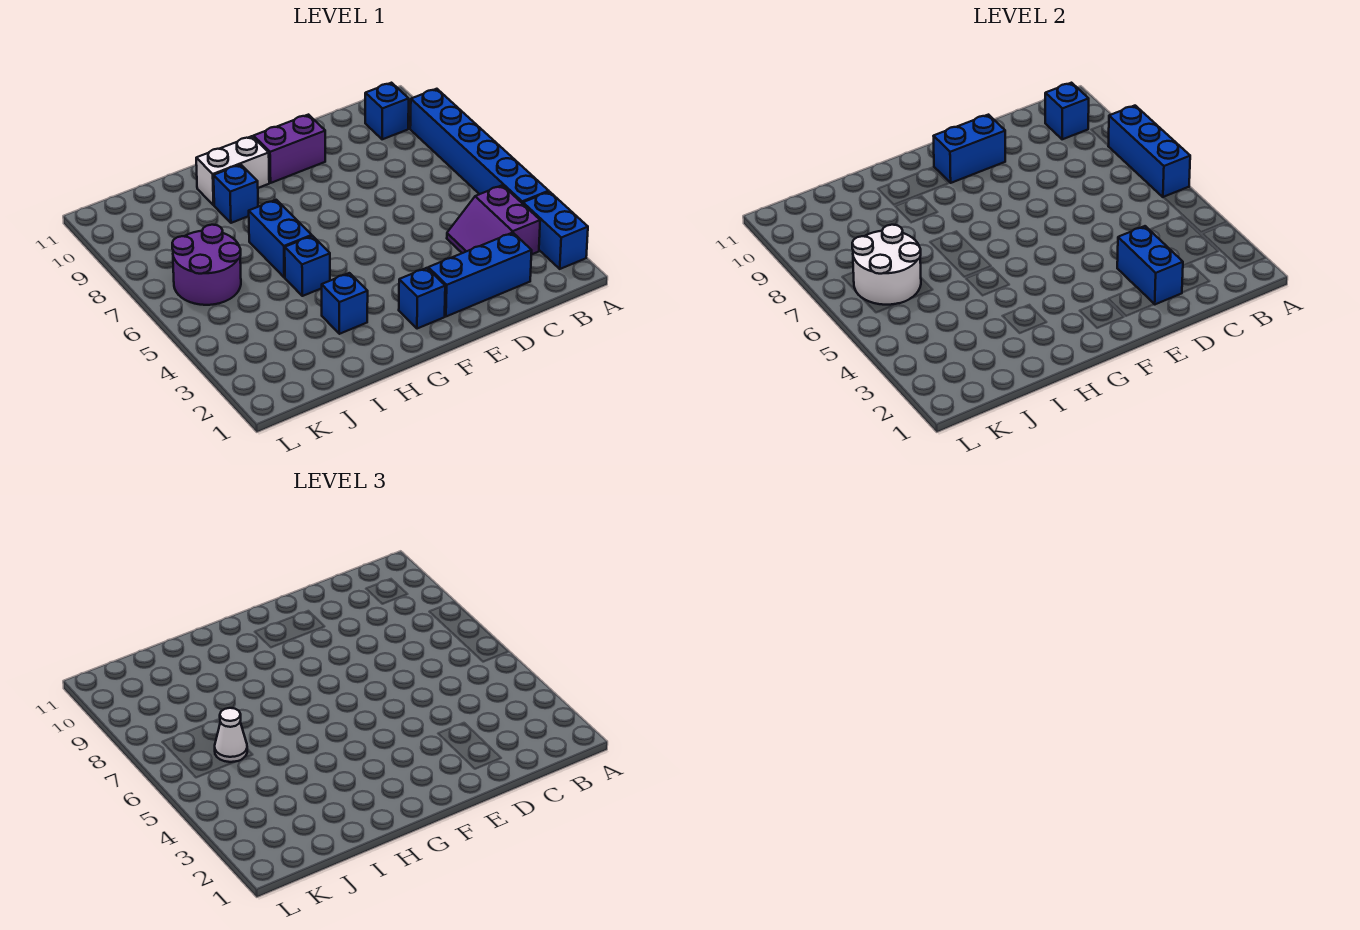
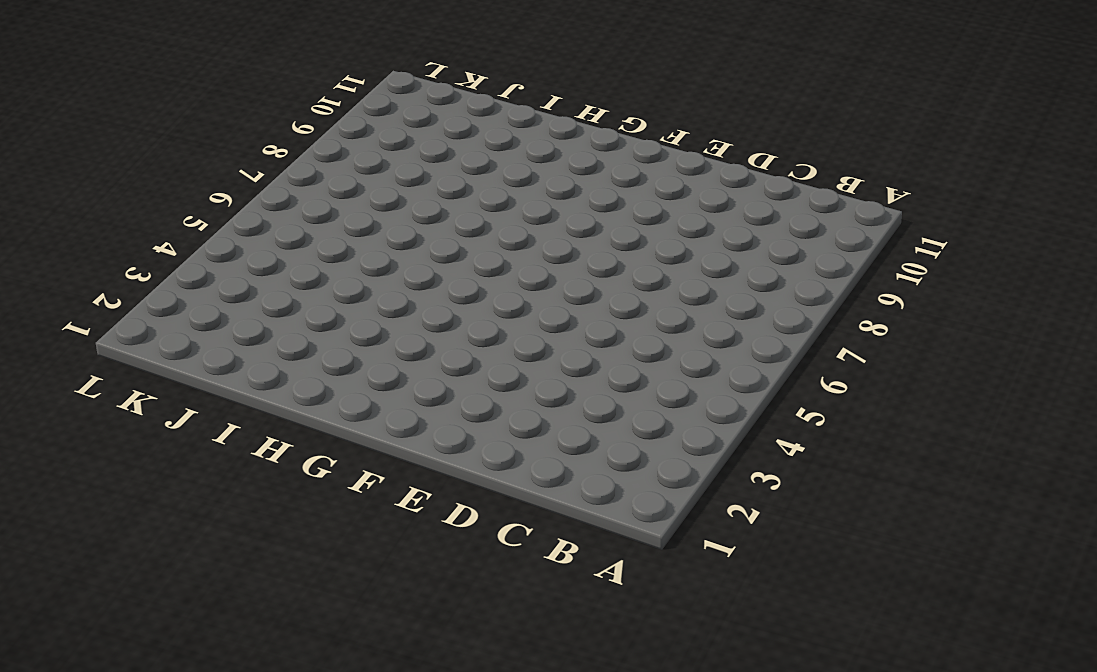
none -> blue brick A2:A3 level 1
none -> blue brick A4:A9 level 1
none -> purple slope B3:C4 level 1 top B

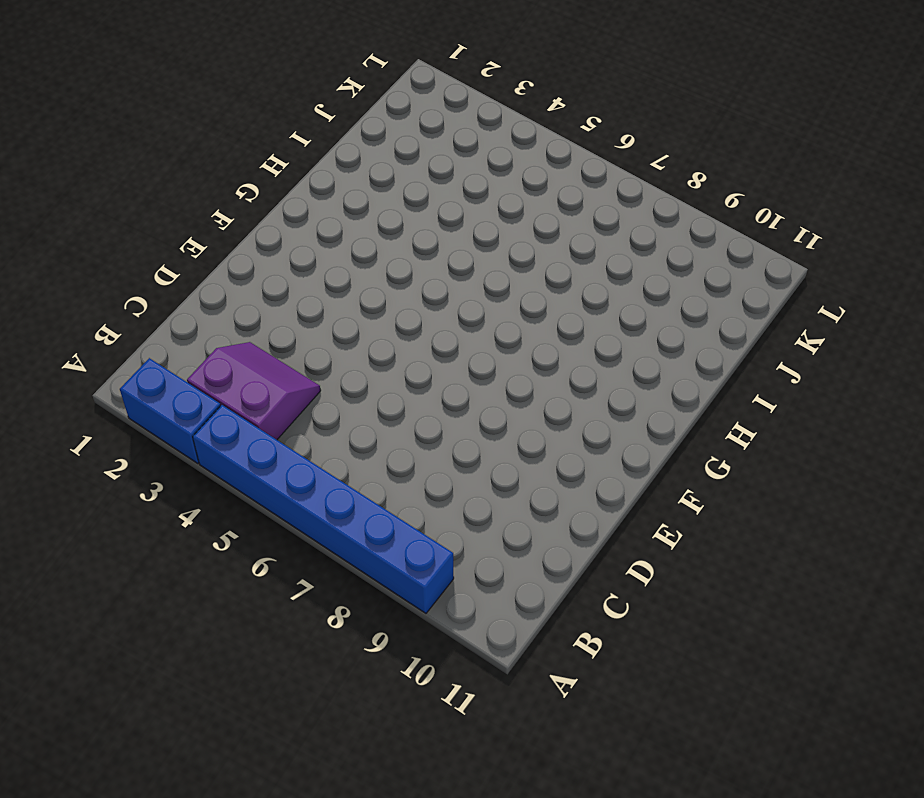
none -> blue brick B10 level 1
none -> blue brick C2:E2 level 1
none -> purple brick E10:F10 level 1

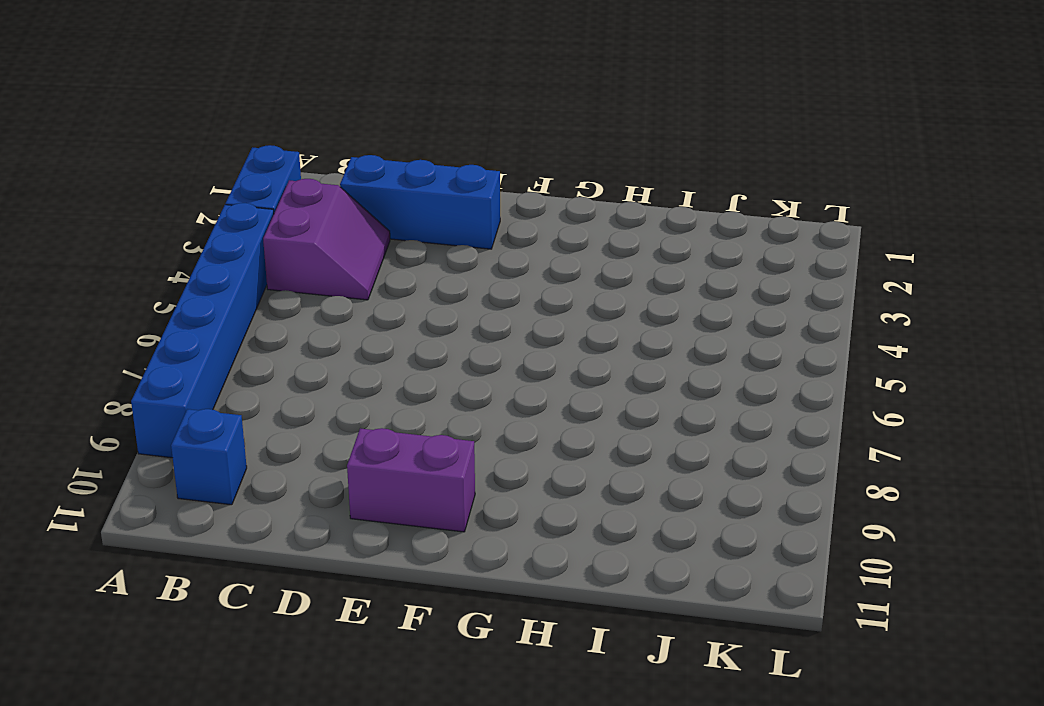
none -> blue brick F2 level 1
none -> white brick G10:H10 level 1
none -> blue brick H3 level 1

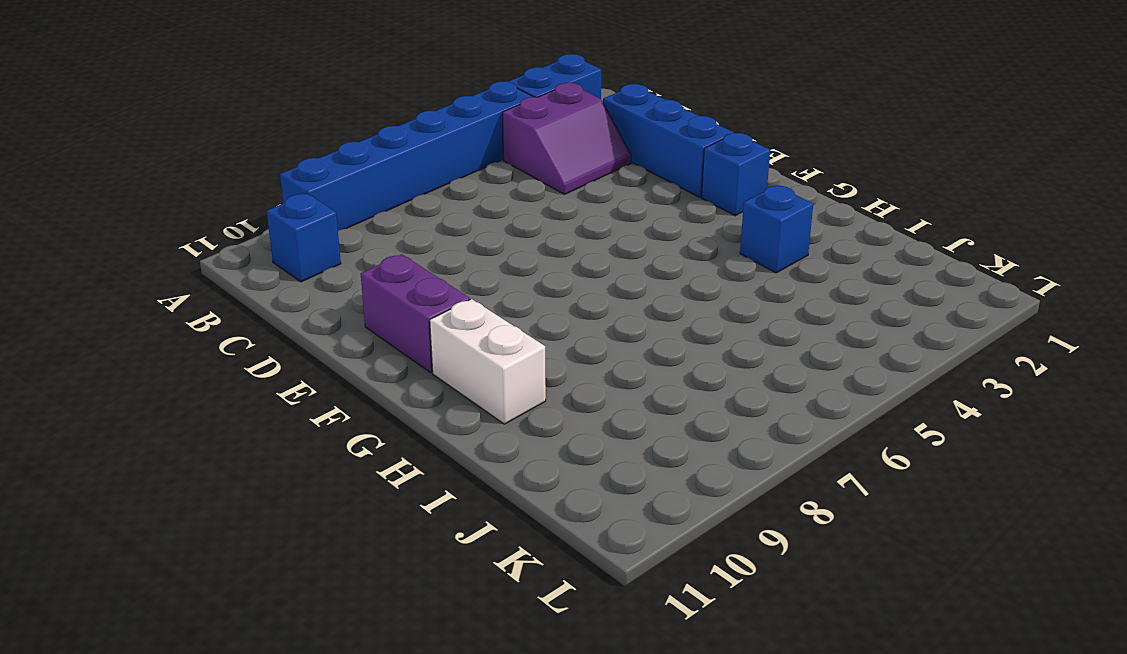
none -> blue brick H5 level 1
none -> blue brick H6:H7 level 1
none -> blue brick H9 level 1

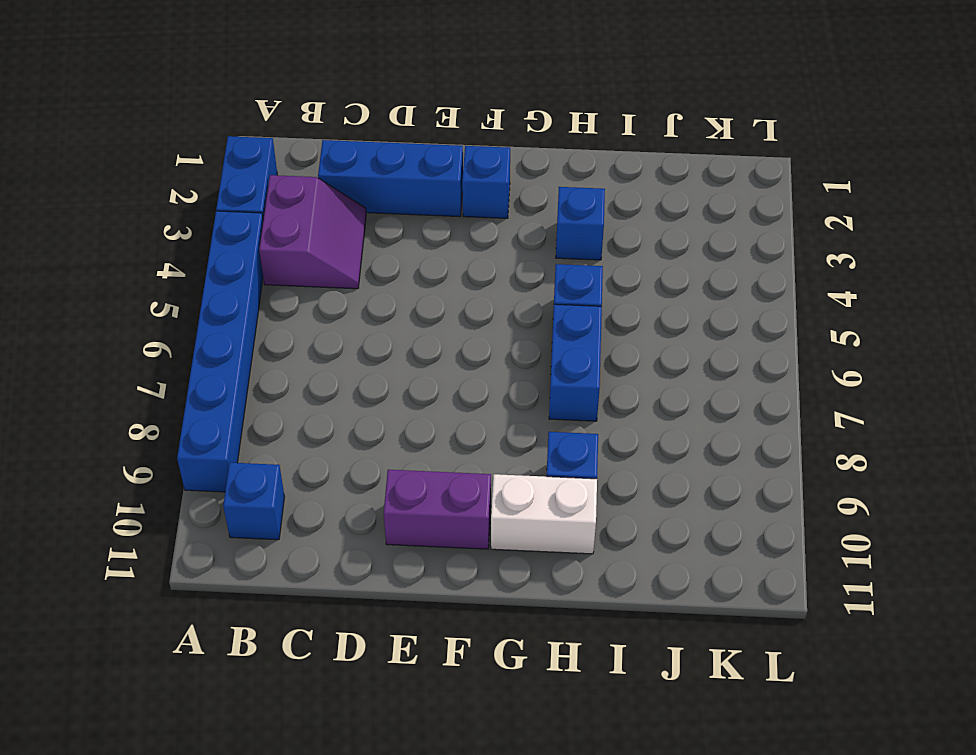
none -> purple round brick J6:K7 level 1
none -> blue brick A6:A8 level 2
none -> blue brick B10 level 2

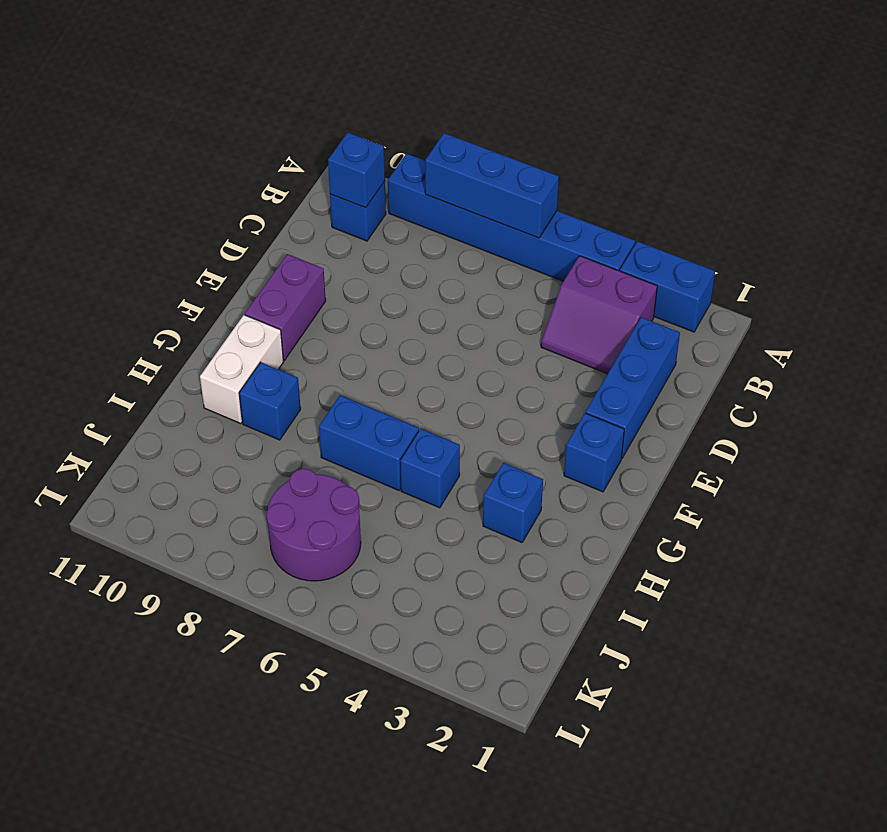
none -> blue brick D2:D3 level 2
none -> blue brick E10:F10 level 2
none -> white round brick J6:K7 level 2

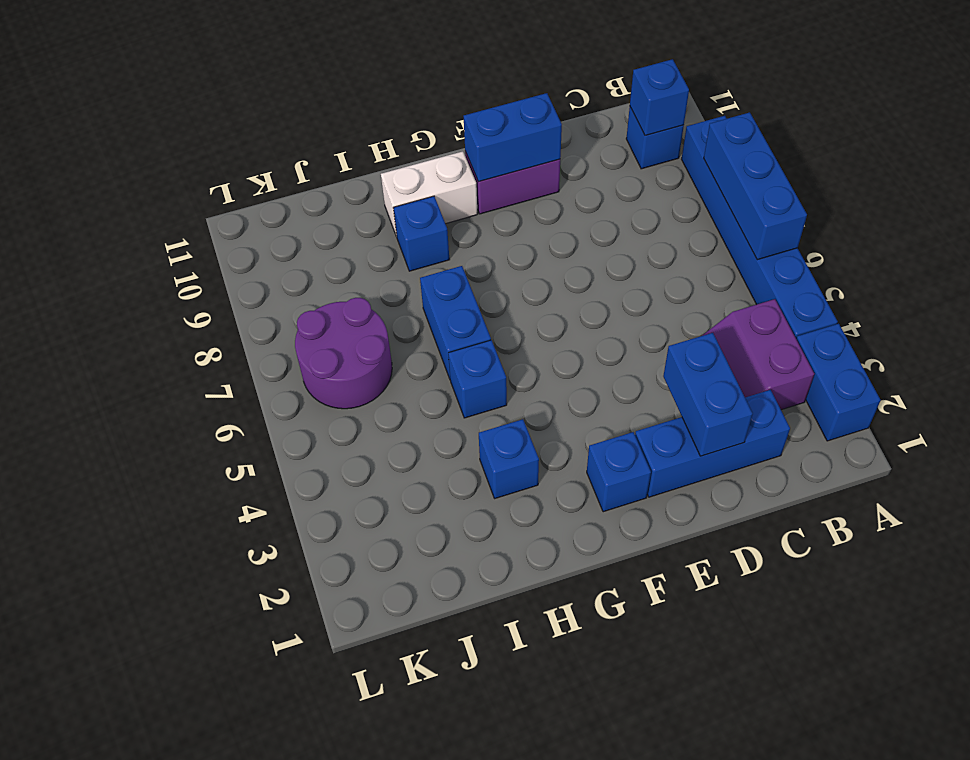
none -> white round brick J6:K7 level 2
none -> white cone J6 level 3

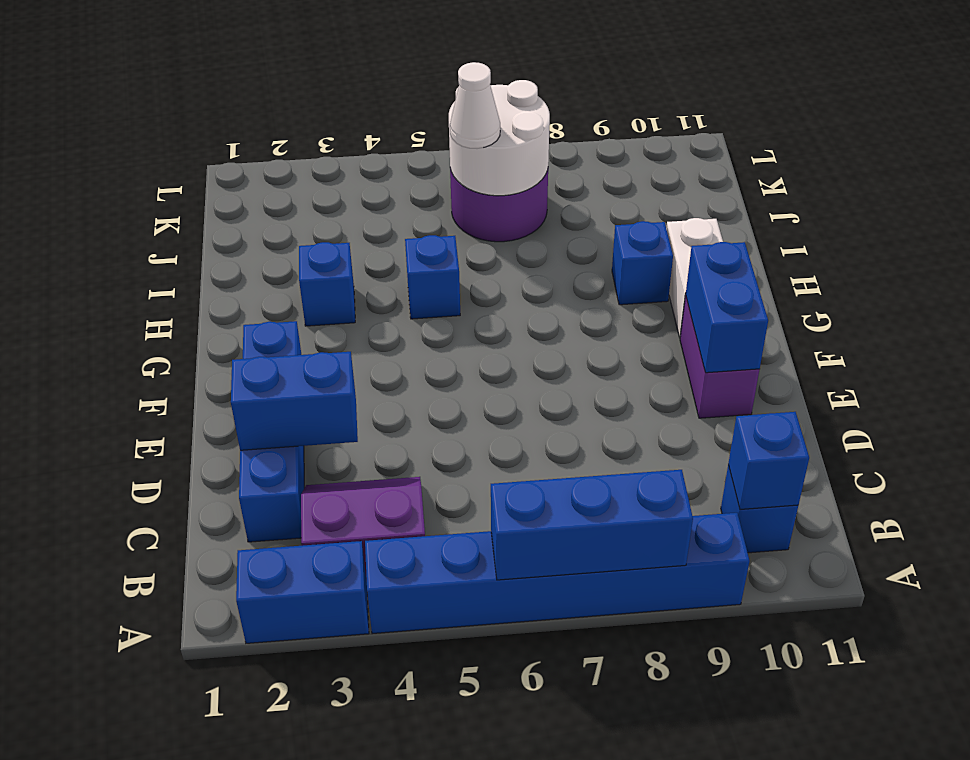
none -> blue brick H6:H7 level 1

